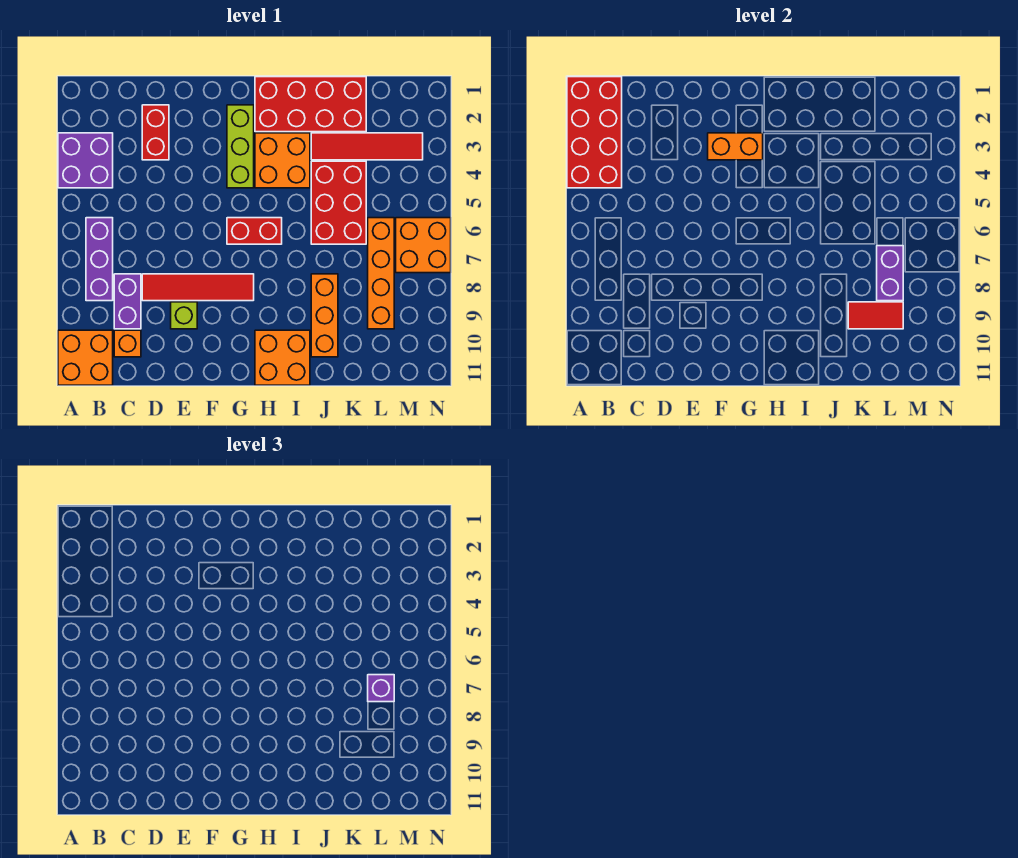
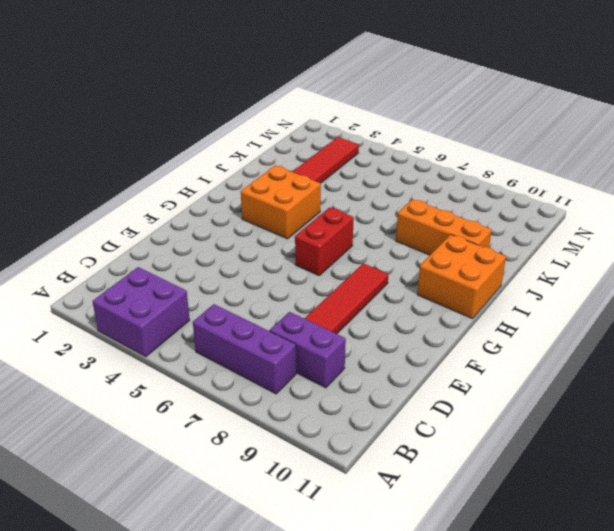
none -> orange brick A10:B11 level 1
none -> orange brick C10 level 1
none -> red brick D2:D3 level 1

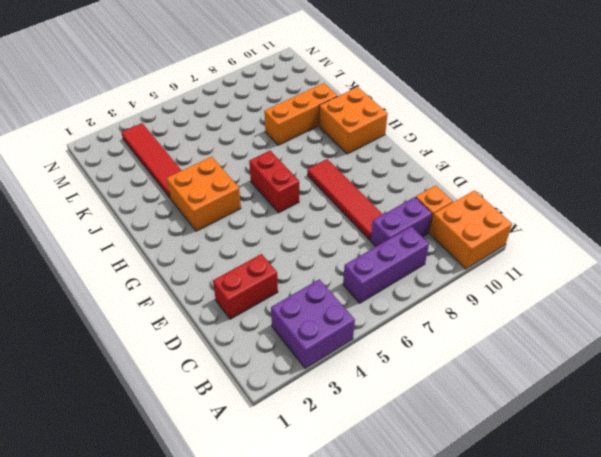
none -> lime brick E9 level 1
none -> lime brick G2:G4 level 1
none -> red brick H1:K2 level 1

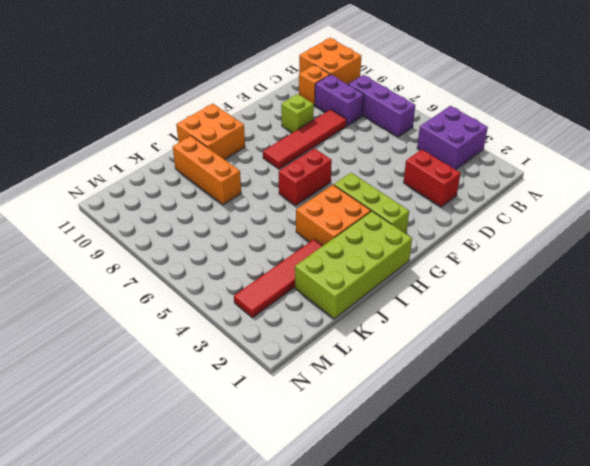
lime brick H1:K2 level 1 -> red brick H1:K2 level 1
none -> red brick J4:K6 level 1
none -> orange brick L6:L9 level 1
none -> orange brick M6:N7 level 1

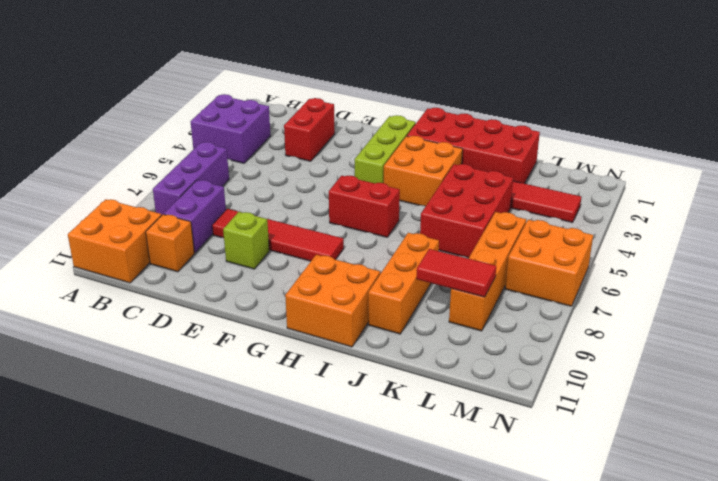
none -> red brick A1:B4 level 2
none -> orange brick F3:G3 level 2
none -> purple brick L7:L8 level 2

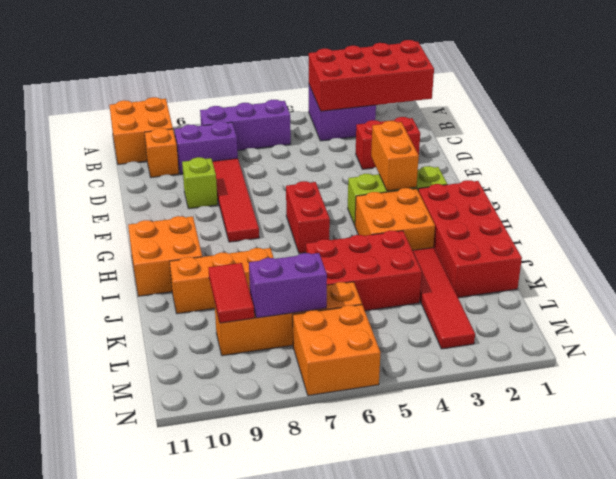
none -> purple brick L7 level 3

